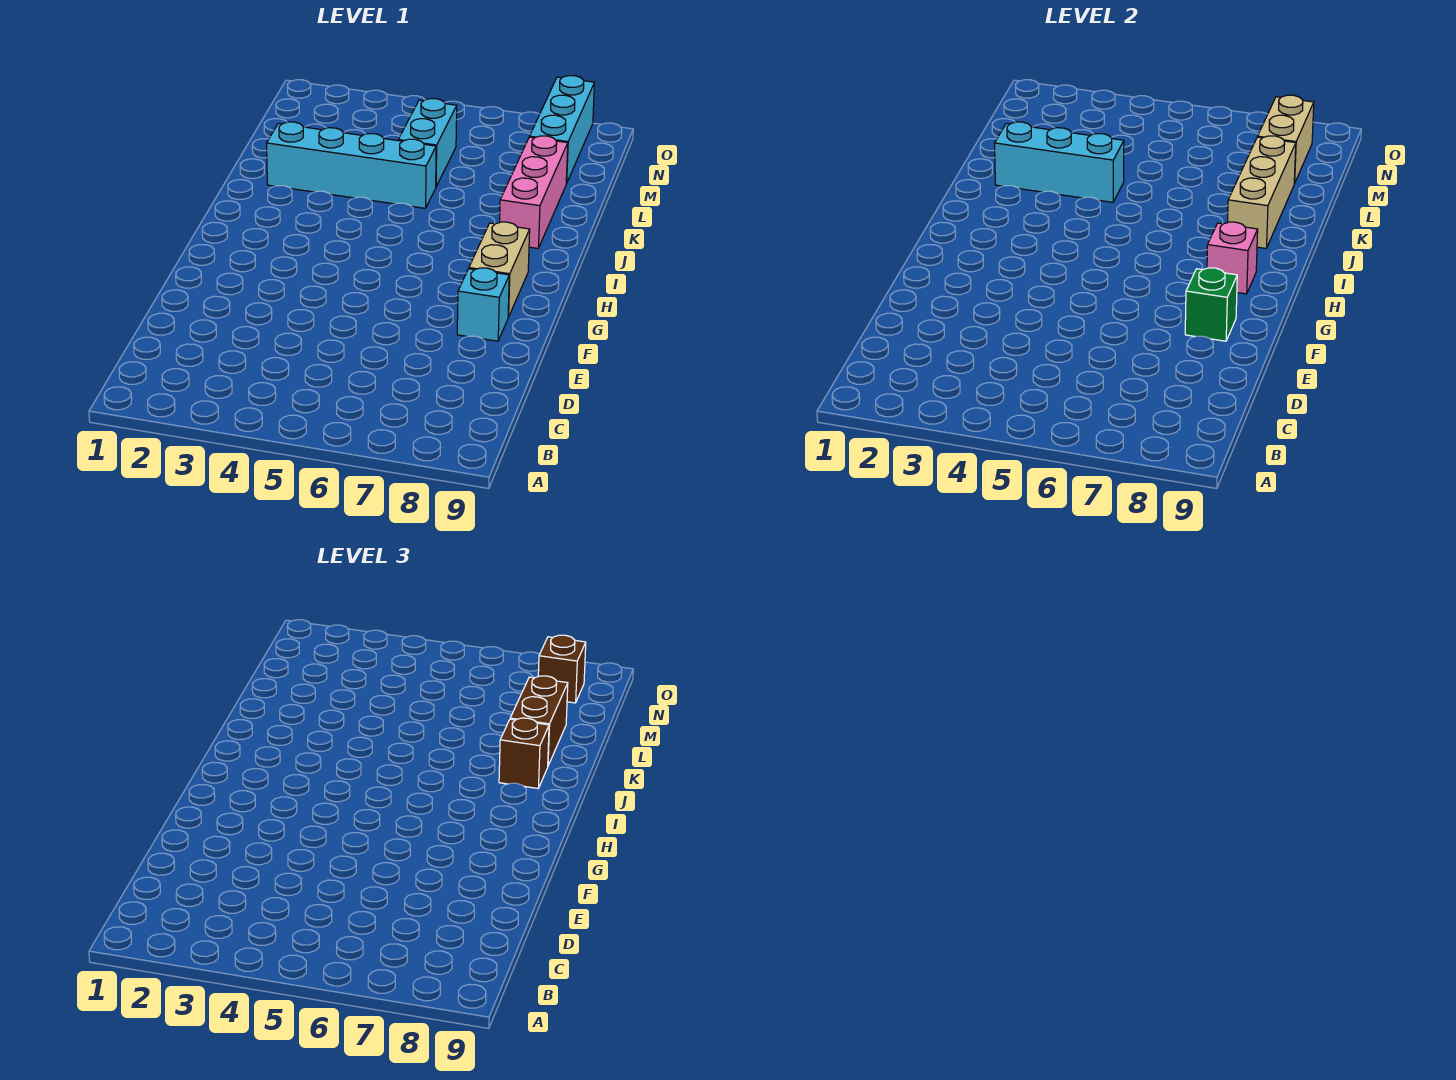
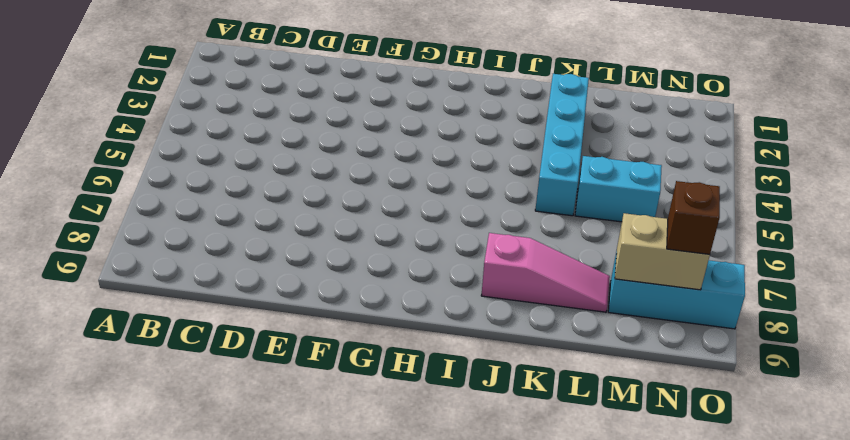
pink slope J8:L8 level 1 top J -> pink brick J8:L8 level 1
none -> cyan brick F8 level 1
none -> tan brick G8:H8 level 1
none -> green brick F8 level 2

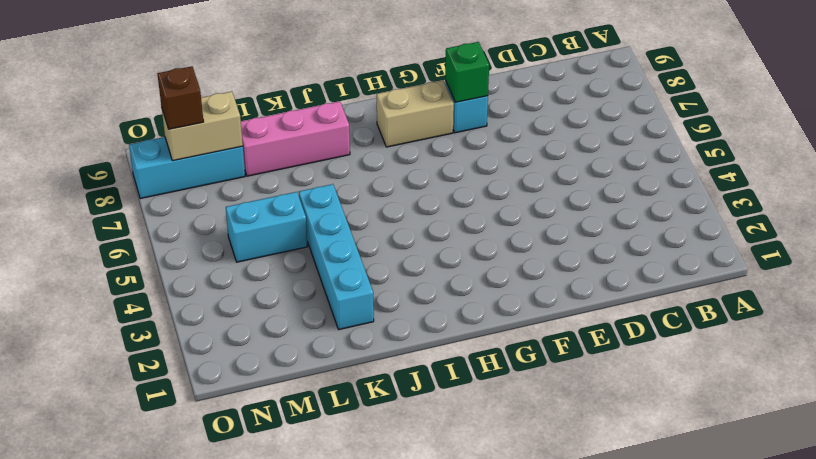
none -> pink brick H8 level 2
none -> tan brick J8:L8 level 2
none -> cyan brick K2:K4 level 2

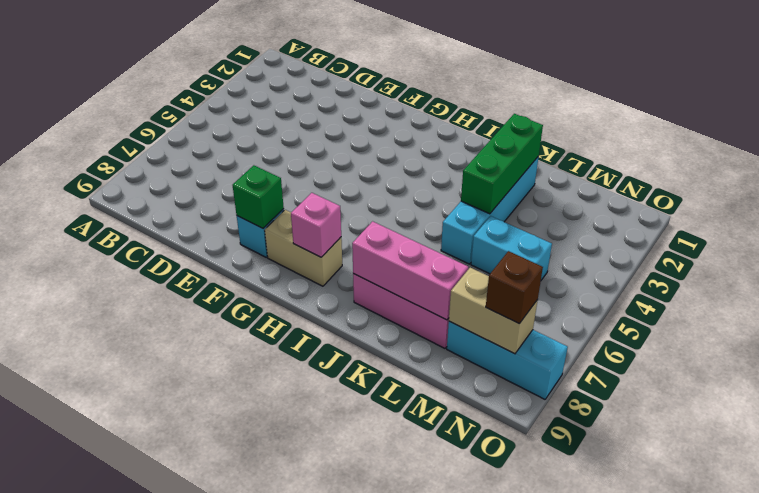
pink brick J8:L8 level 2 -> tan brick J8:L8 level 2
green brick K2:K4 level 2 -> cyan brick K2:K4 level 2
none -> brown brick J8 level 3
none -> brown brick K8:L8 level 3

